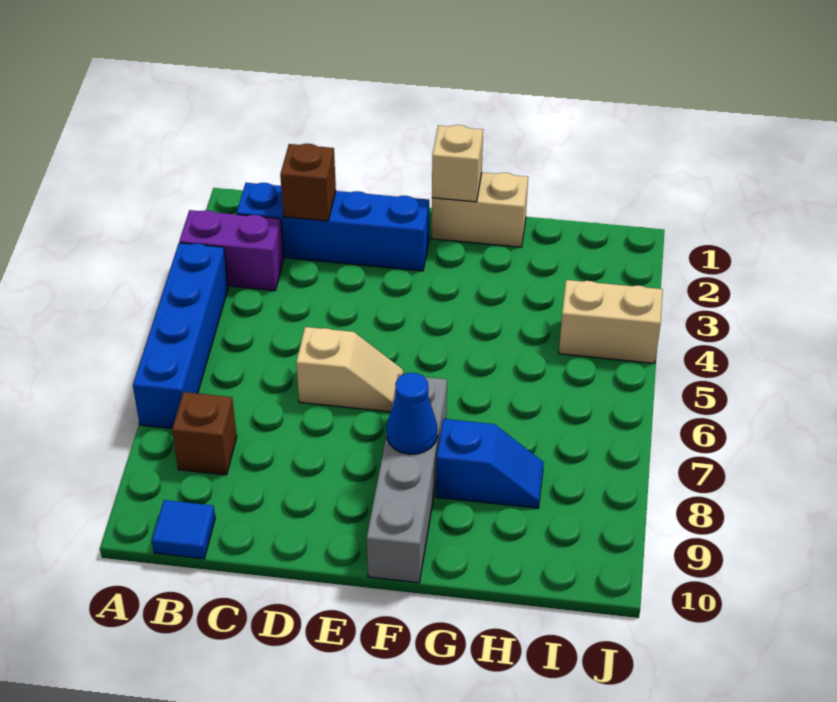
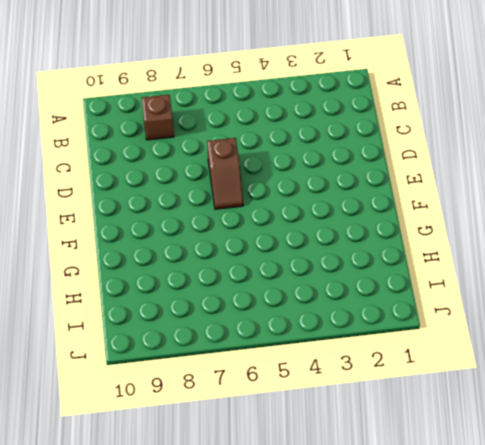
brown slope D6:E6 level 1 top D -> tan slope D6:E6 level 1 top D
none -> purple brick A3:B3 level 1
none -> blue brick A4:A7 level 1
none -> blue brick B2:E2 level 1

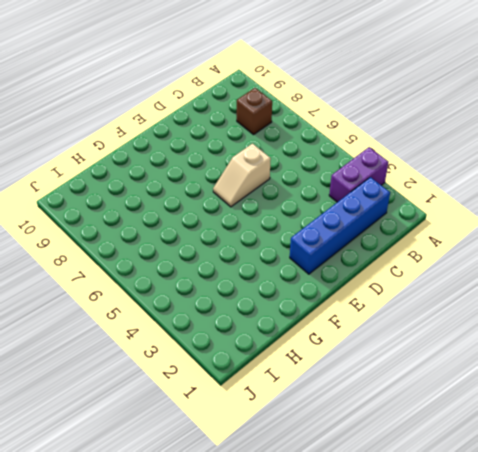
none -> blue brick A4:A7 level 1
none -> blue tile B10 level 1
none -> tan brick F1:G1 level 1

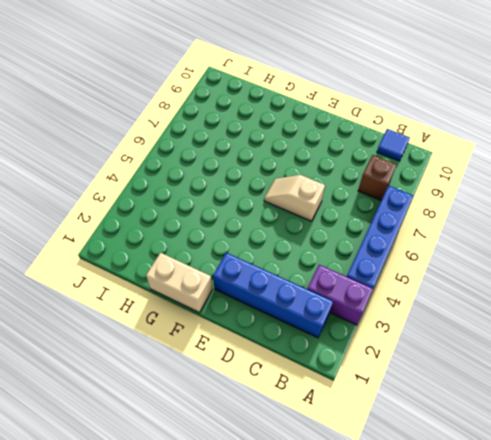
none -> grey brick F7:F10 level 1
none -> blue slope G8:H8 level 1 top G
none -> tan brick I4:J4 level 1

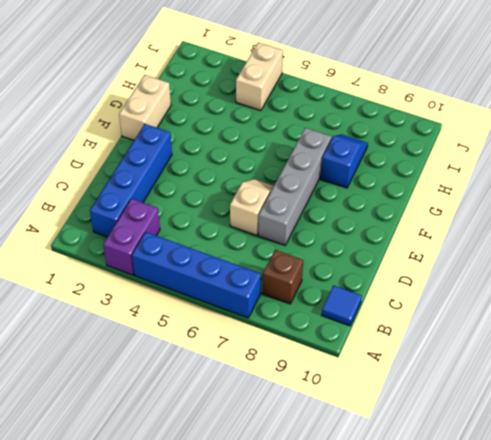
grey brick D7:G7 level 1 -> grey brick F7:F10 level 1
none -> brown brick C2 level 2
none -> tan brick F1 level 2
none -> blue cone F8 level 2

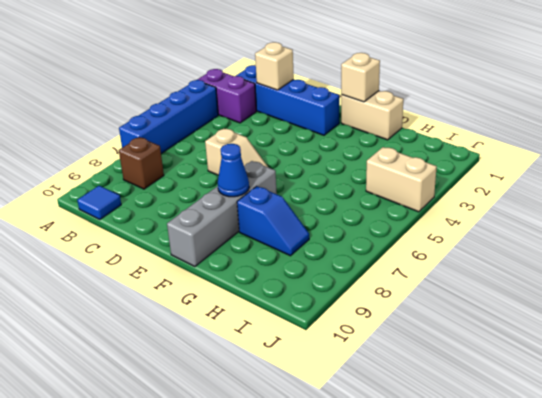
tan brick C2 level 2 -> brown brick C2 level 2

